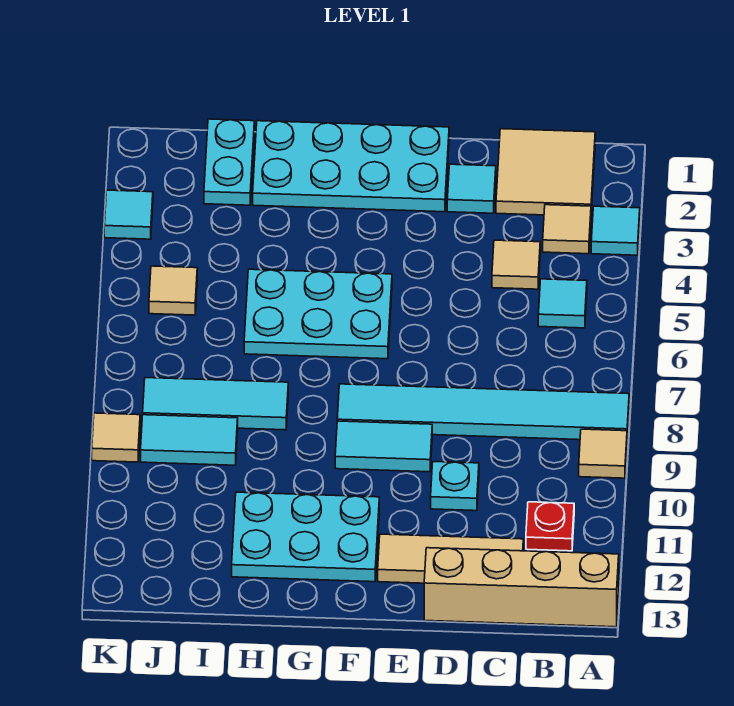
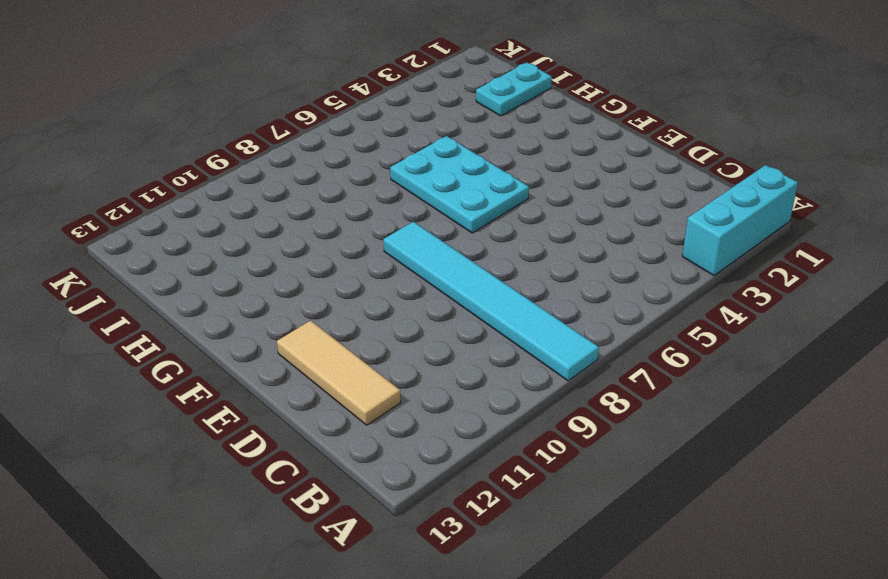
cyan brick A1:A3 level 1 -> cyan tile A3 level 1
none -> tan tile A9 level 1
none -> tan brick A13:D13 level 1
none -> tan tile B1:C2 level 1

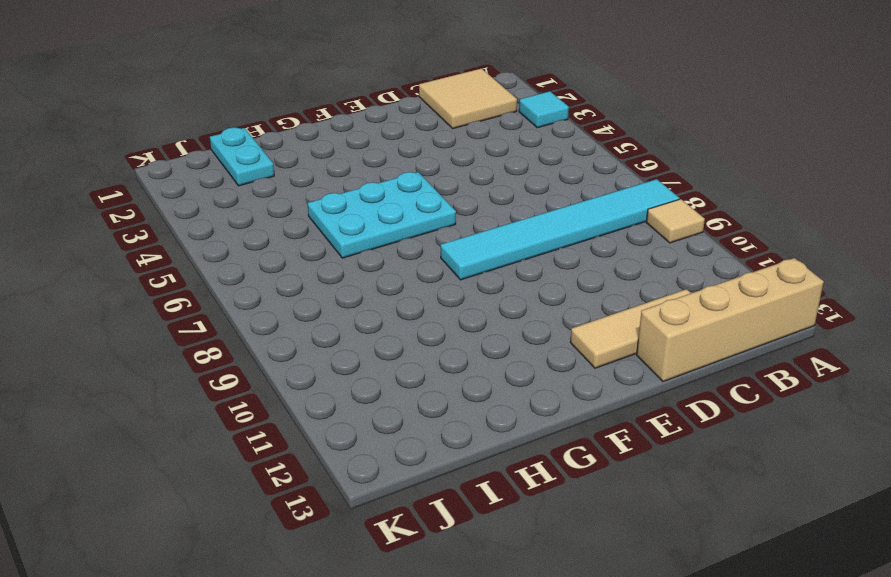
none -> tan tile B3 level 1
none -> cyan tile B5 level 1
none -> red plate B11 level 1

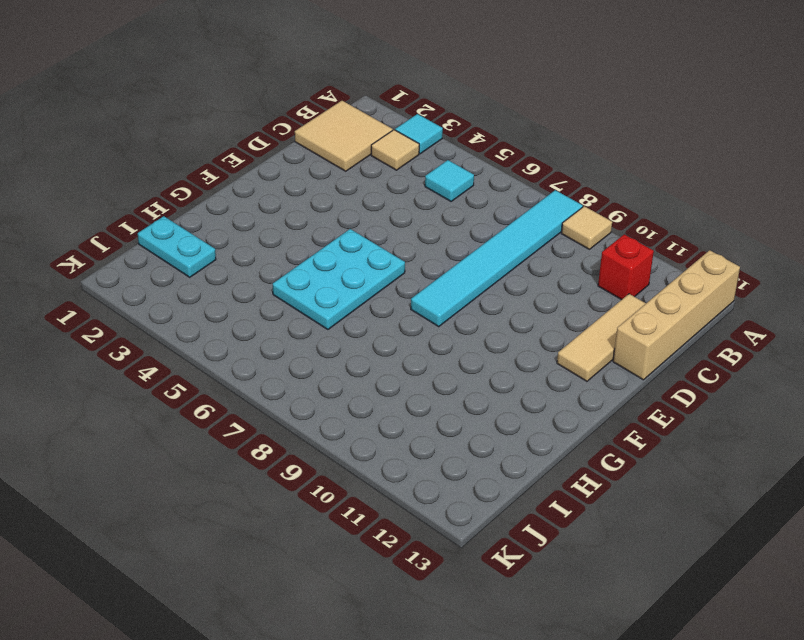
red brick B11 level 1 -> red plate B11 level 1
none -> tan tile C4 level 1
none -> cyan tile D2 level 1
none -> cyan plate D10 level 1

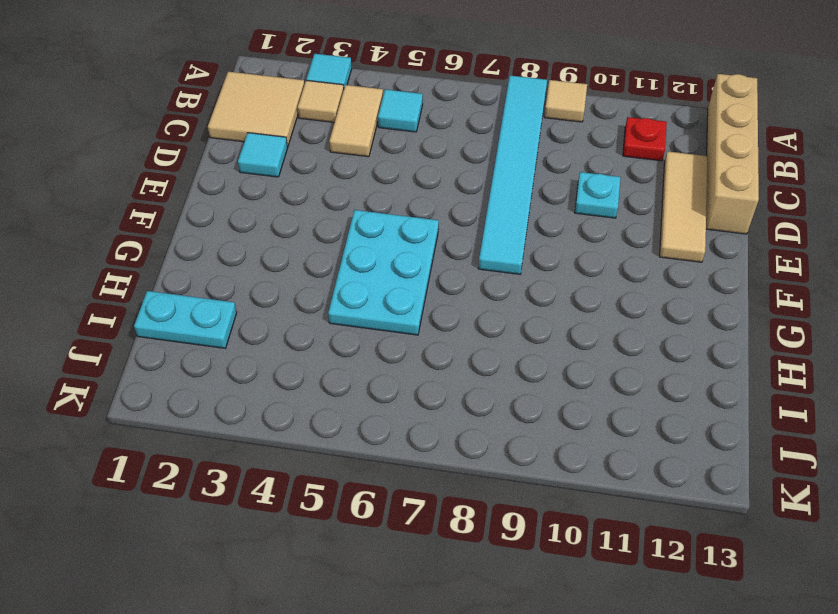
tan tile B4:C4 level 1 -> tan tile C4 level 1
none -> cyan plate E1:H2 level 1
none -> cyan tile E9:F9 level 1
none -> cyan plate F11:H12 level 1

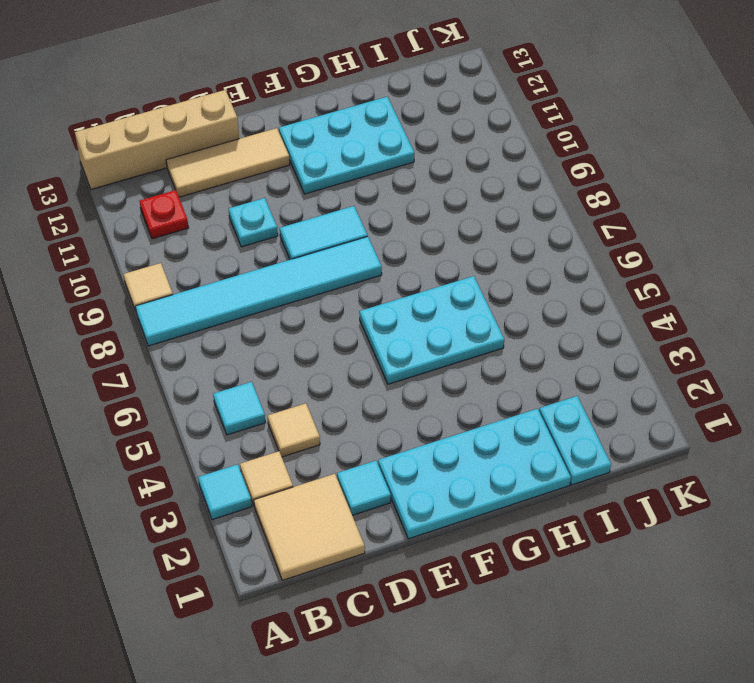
none -> cyan tile H8:J8 level 1
none -> cyan tile I9:J9 level 1
none -> tan tile J5 level 1

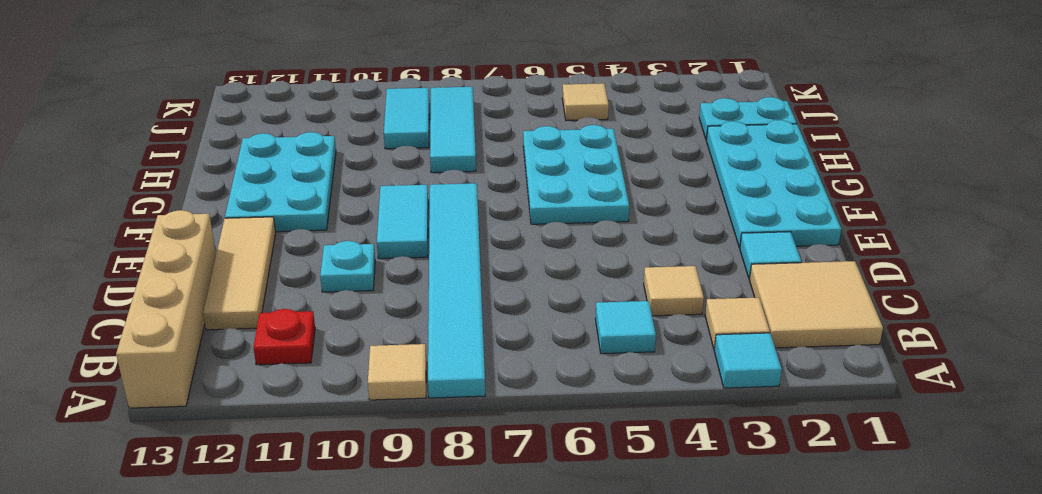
none -> cyan tile K3 level 1
none -> tan tile K9 level 1

